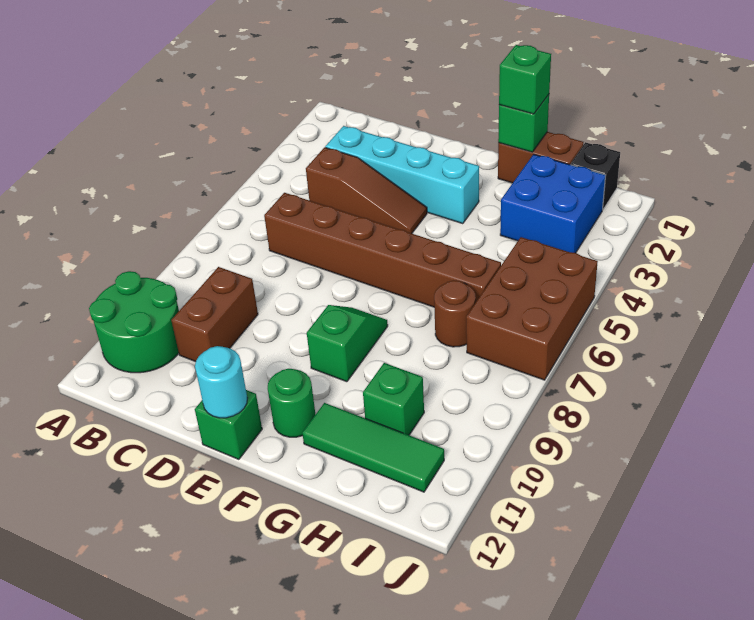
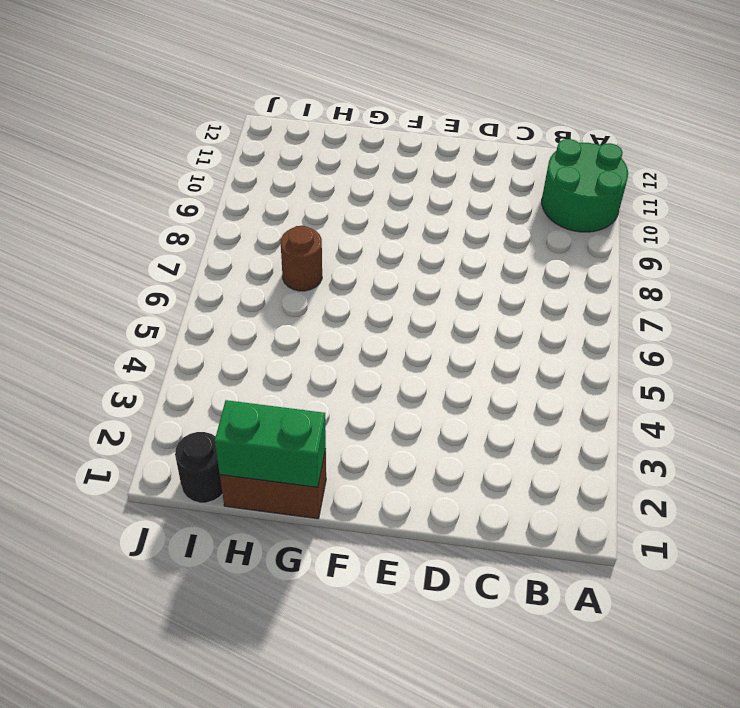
green brick G1:H1 level 2 -> green brick G1 level 2
black round brick I1 level 1 -> black brick I1 level 1
none -> cyan brick C3:F3 level 1
none -> brown slope C4:E4 level 1 top C
none -> brown brick C6:H6 level 1

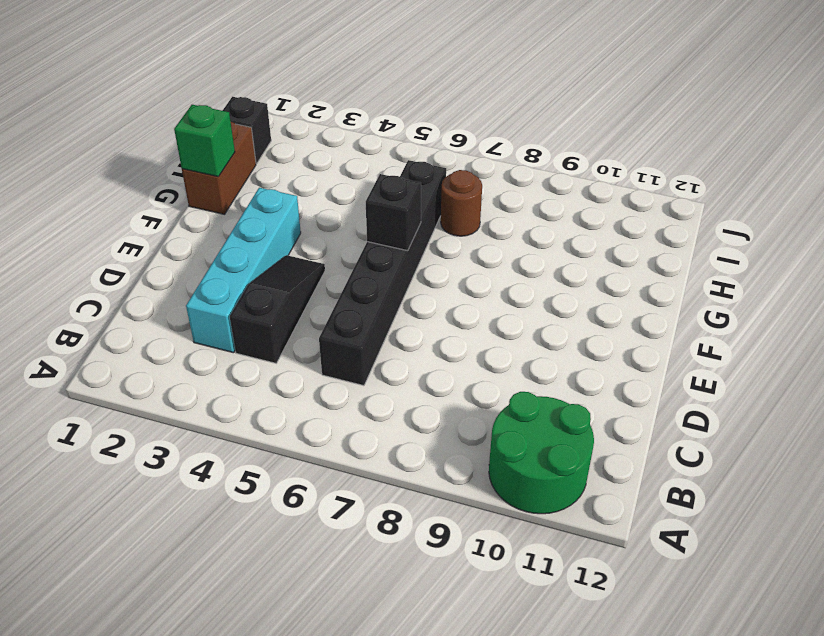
black slope C4:E4 level 1 top C -> brown slope C4:E4 level 1 top C
black brick C6:H6 level 1 -> brown brick C6:H6 level 1
black brick F6 level 2 -> none
none -> brown brick C9:C10 level 1
none -> green brick E12 level 1
none -> green slope F8:F9 level 1 top 9

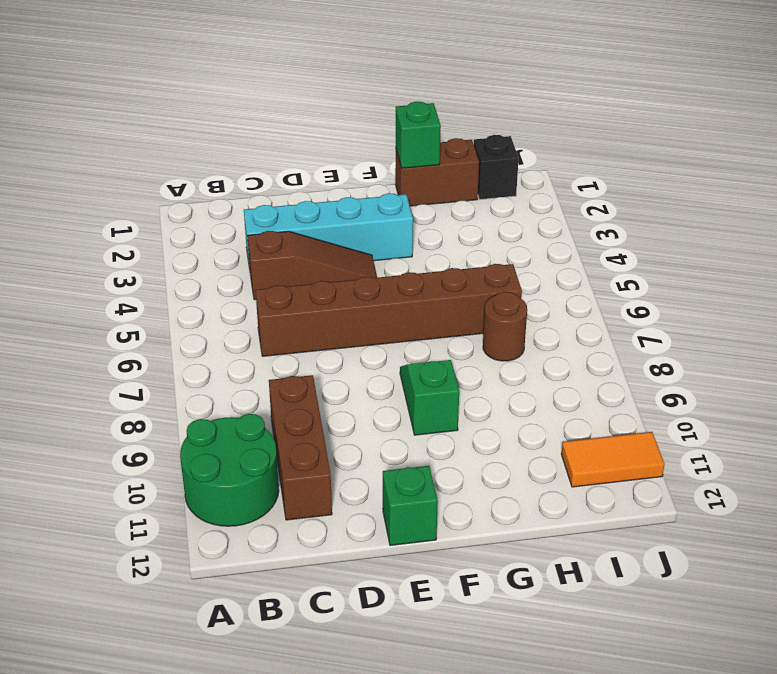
brown brick C9:C11 level 1 -> brown brick C9:C10 level 1
orange tile I11:J11 level 1 -> green tile G11:I11 level 1
none -> green round brick F11 level 1
none -> blue brick H2:I3 level 1
none -> green brick H10 level 1

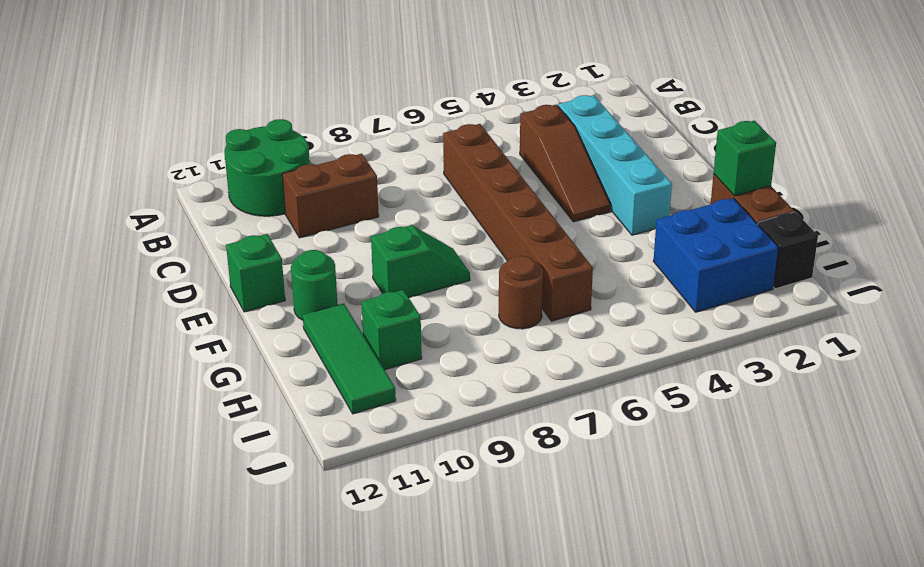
none -> brown brick I5:J7 level 1
none -> cyan round brick E12 level 2
none -> green brick G1 level 3

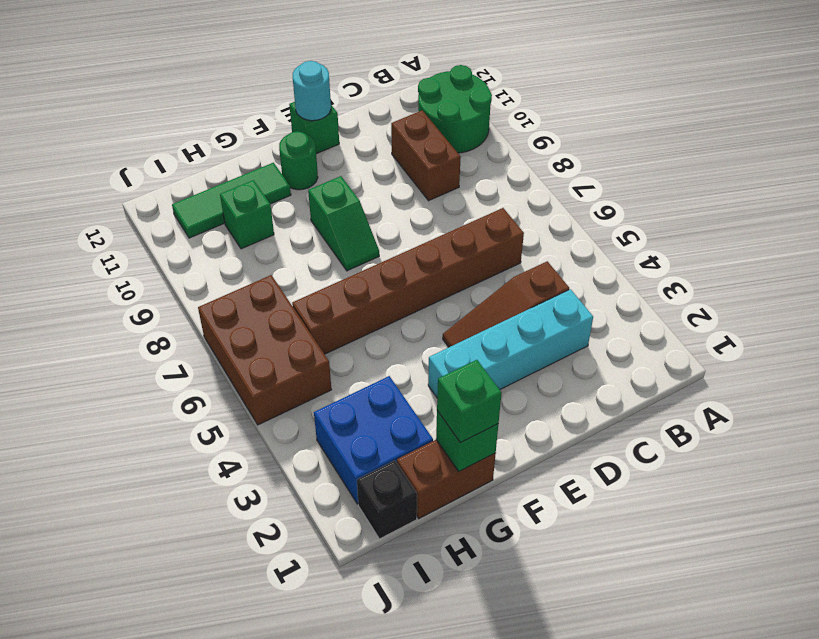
none -> brown round brick H7 level 1

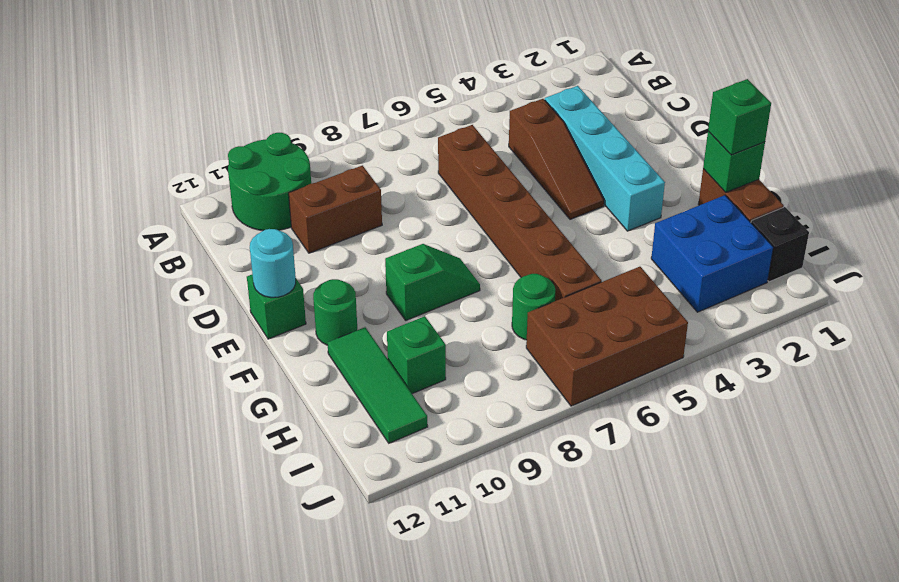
green round brick H7 level 1 -> brown round brick H7 level 1

